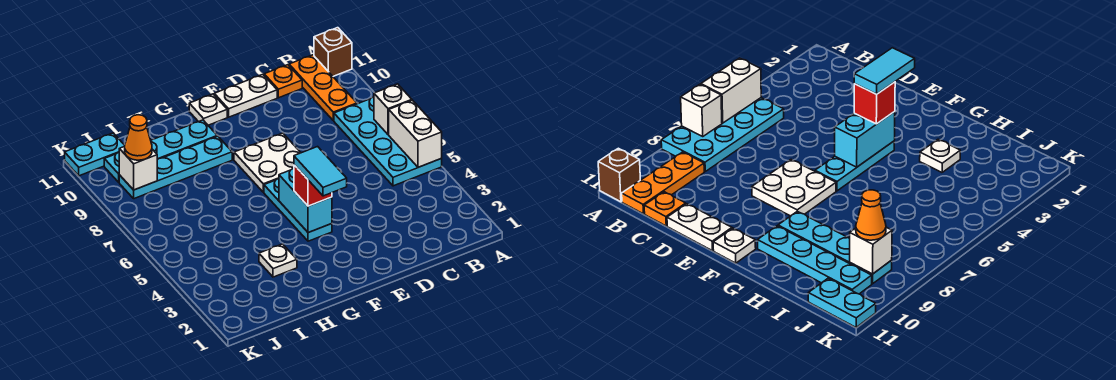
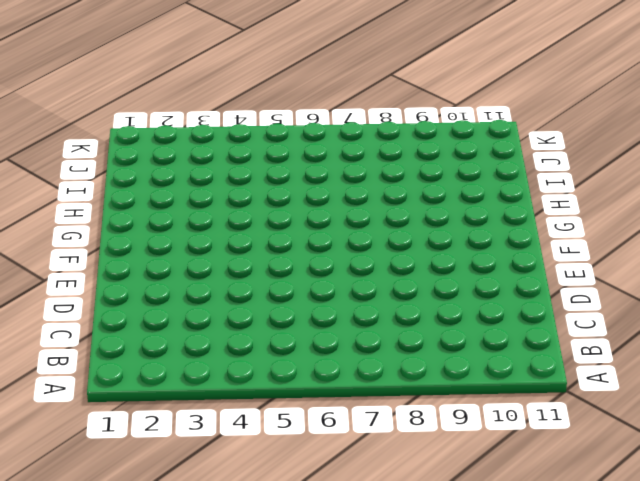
none -> cyan plate A5:B8 level 1
none -> brown brick A11 level 1
none -> orange plate B9:B11 level 1

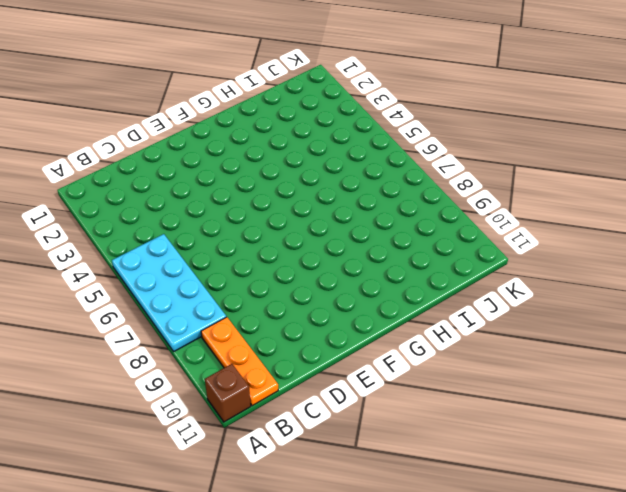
none -> orange plate C11 level 1
none -> white plate D11:E11 level 1
none -> white plate E7:F8 level 1

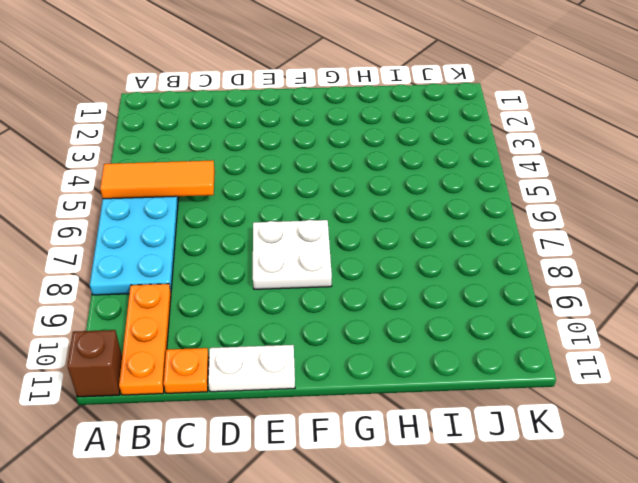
orange tile A5:C5 level 2 -> white brick A5:A6 level 2
none -> cyan plate F4:F6 level 1
none -> white plate F11 level 1
none -> cyan plate G9:J9 level 1

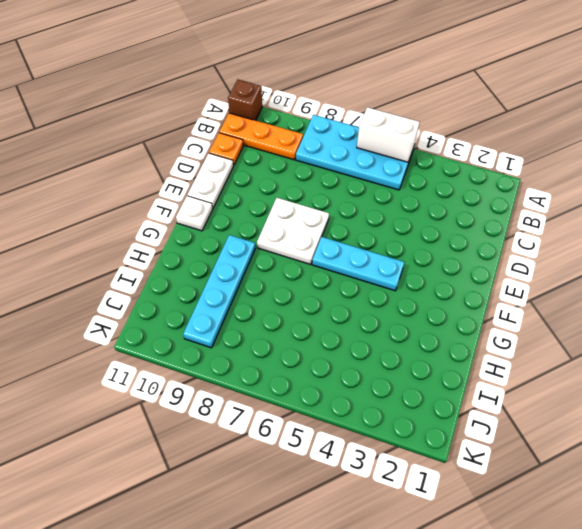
none -> cyan plate G10:J10 level 1
none -> white plate H3 level 1
none -> cyan plate J11:K11 level 1

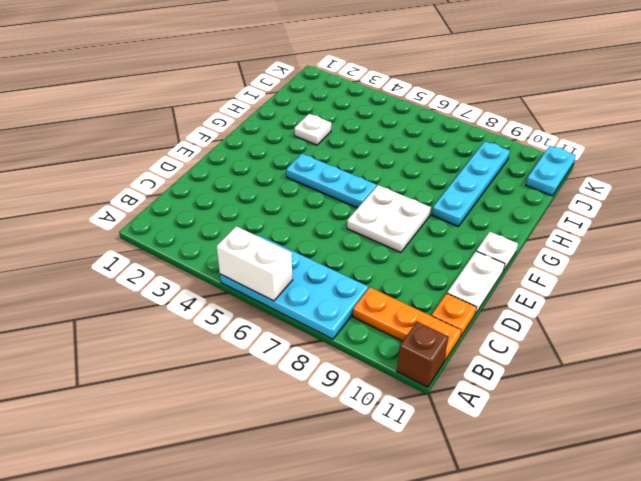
none -> cyan plate G10:J10 level 1
none -> white brick A7 level 2
none -> cyan brick F4:F5 level 2

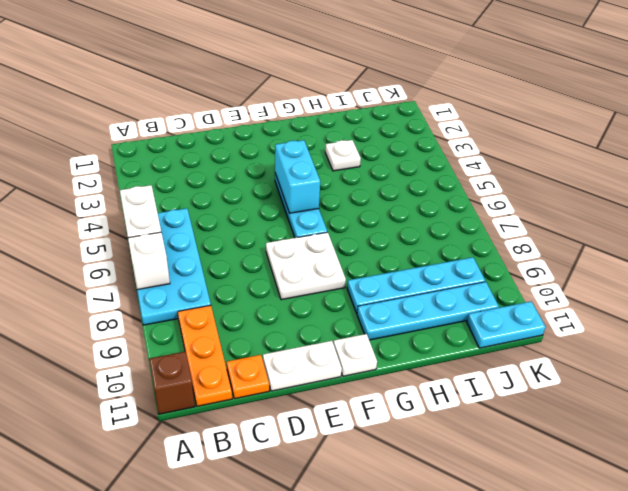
none -> white brick J9 level 2
none -> red brick F4 level 3
none -> orange cone J9 level 3

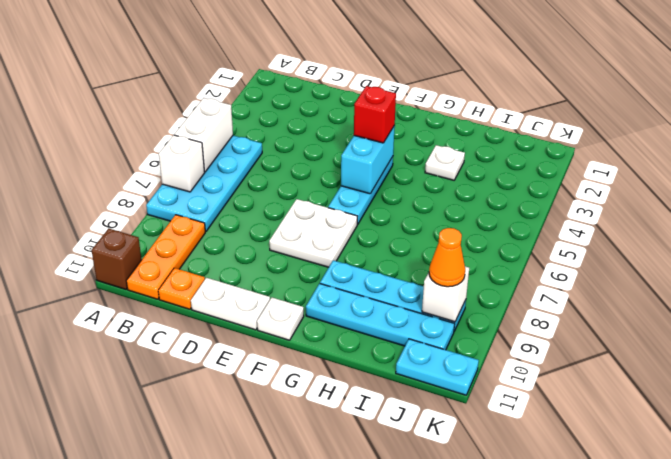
none -> cyan tile F3:F4 level 4

